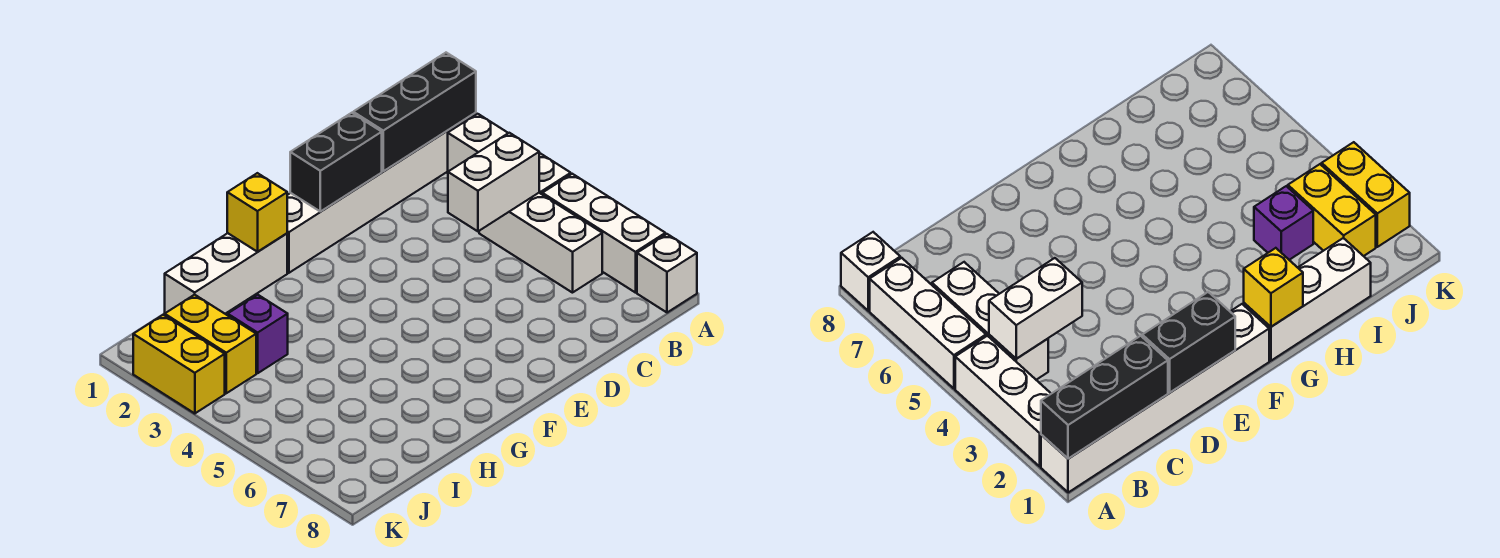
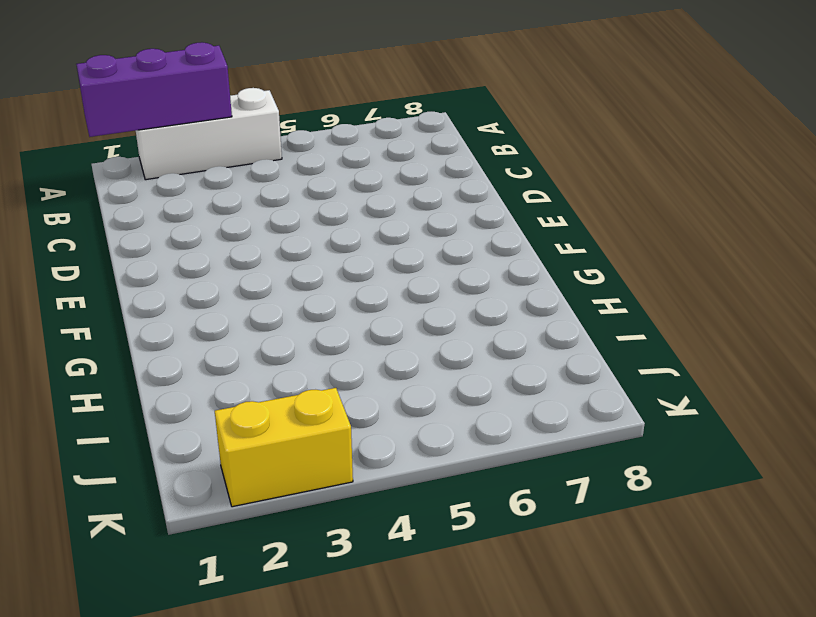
purple brick A1:A3 level 2 -> black brick A1:C1 level 2
none -> white brick A1:F1 level 1
none -> white brick A5:A7 level 1
none -> white brick A8 level 1

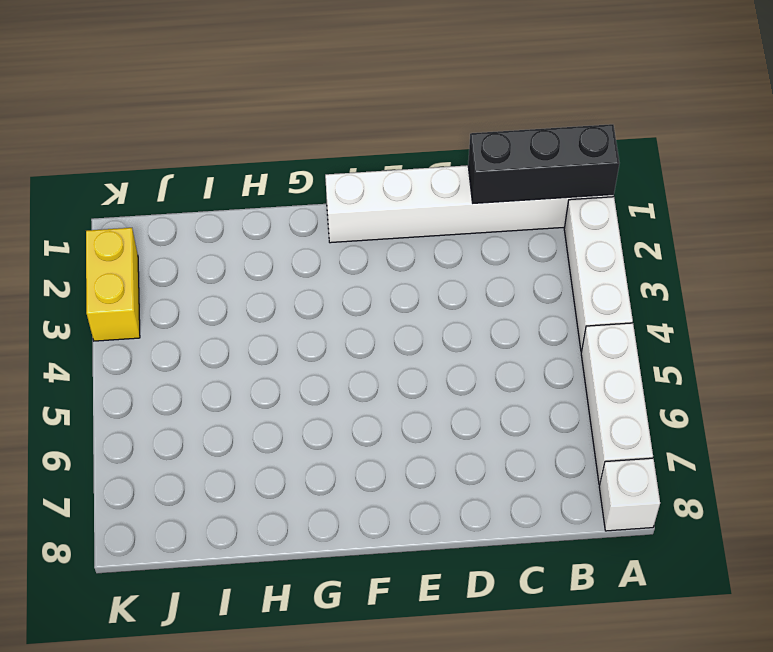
none -> white brick B4:B6 level 1
none -> white brick G1:I1 level 1
none -> purple brick I3 level 1

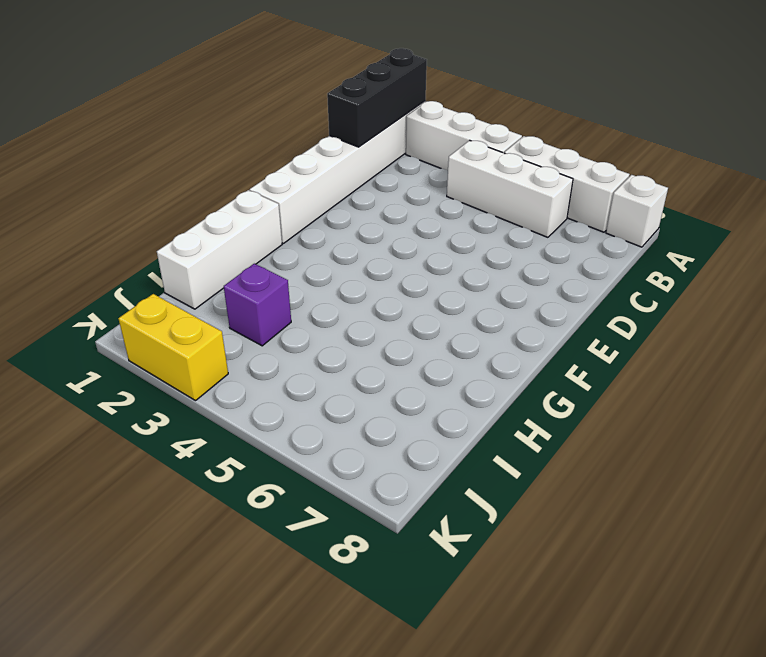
none -> yellow brick J2:J3 level 1
none -> white brick B4:C4 level 2
none -> black brick D1:E1 level 2

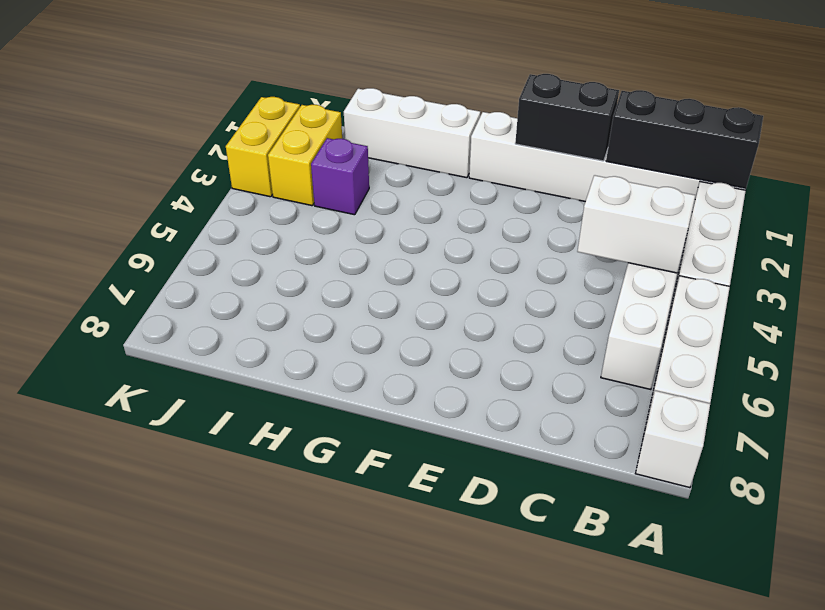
none -> yellow brick G1 level 2

